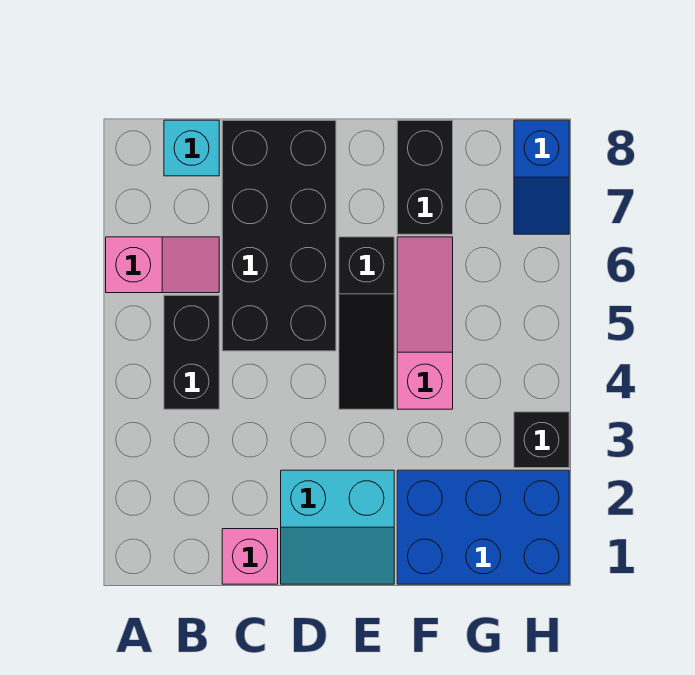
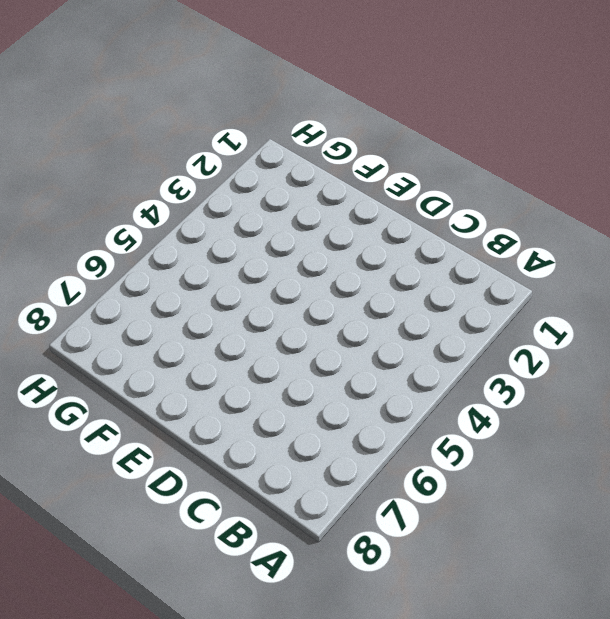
none -> pink slope A6:B6 level 1 top A
none -> black brick B4:B5 level 1
none -> cyan brick B8 level 1

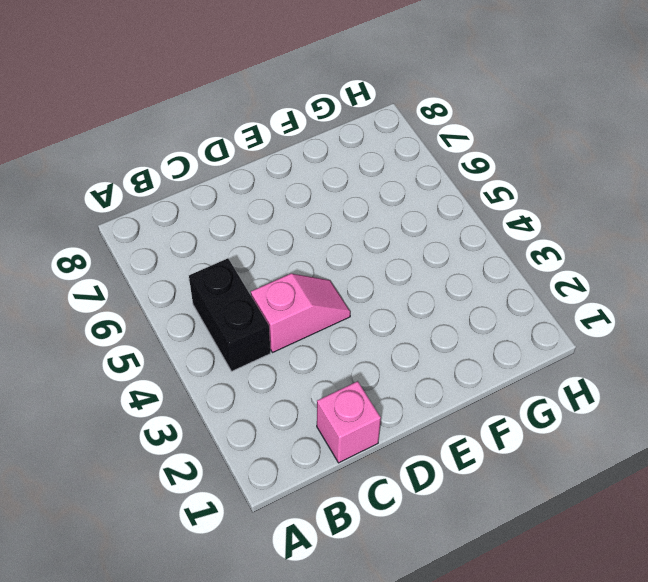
pink slope C4:D4 level 1 top C -> pink slope A6:B6 level 1 top A
none -> cyan brick B8 level 1
none -> black brick C5:D8 level 1
none -> cyan slope D1:E2 level 1 top 2

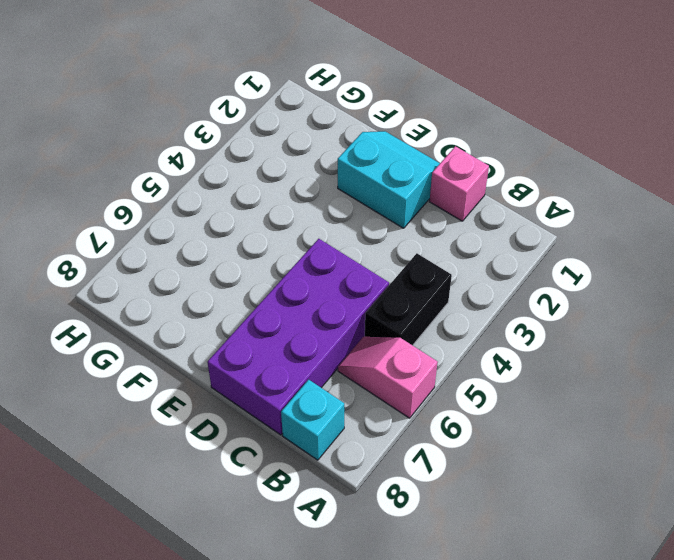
purple brick C5:D8 level 1 -> black brick C5:D8 level 1
none -> black slope E4:E6 level 1 top 6
none -> blue brick F1:H2 level 1
none -> pink slope F4:F6 level 1 top 4

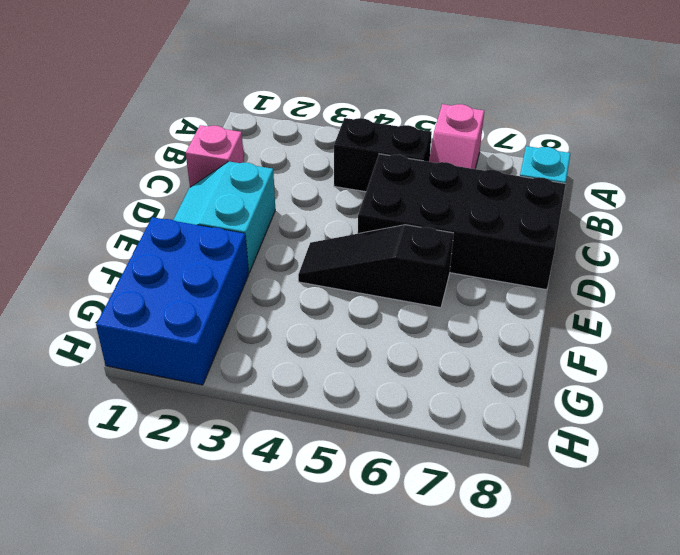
none -> pink slope F4:F6 level 1 top 4
none -> black brick F7:F8 level 1
none -> black brick H3 level 1

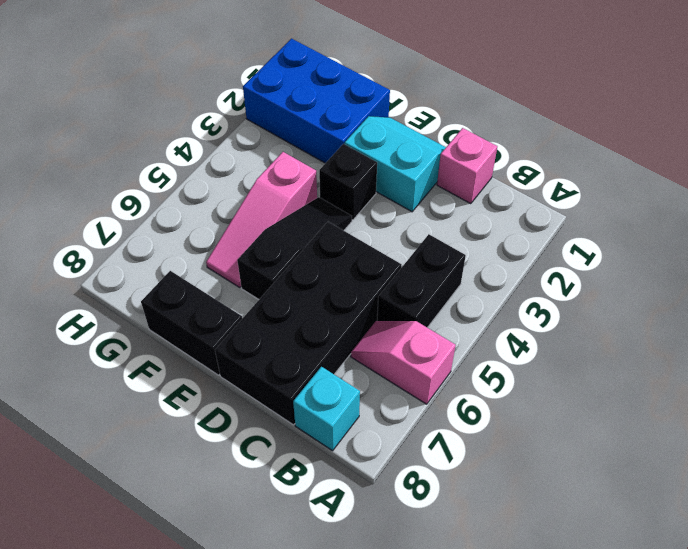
black brick E3 level 1 -> black brick H3 level 1
black brick E8:F8 level 1 -> black brick F7:F8 level 1
none -> blue slope H7:H8 level 1 top 8

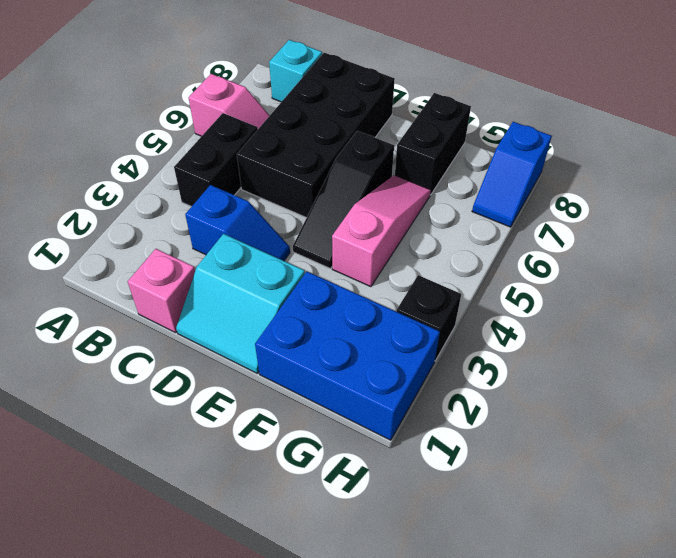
blue slope C3:D3 level 1 top C -> none

